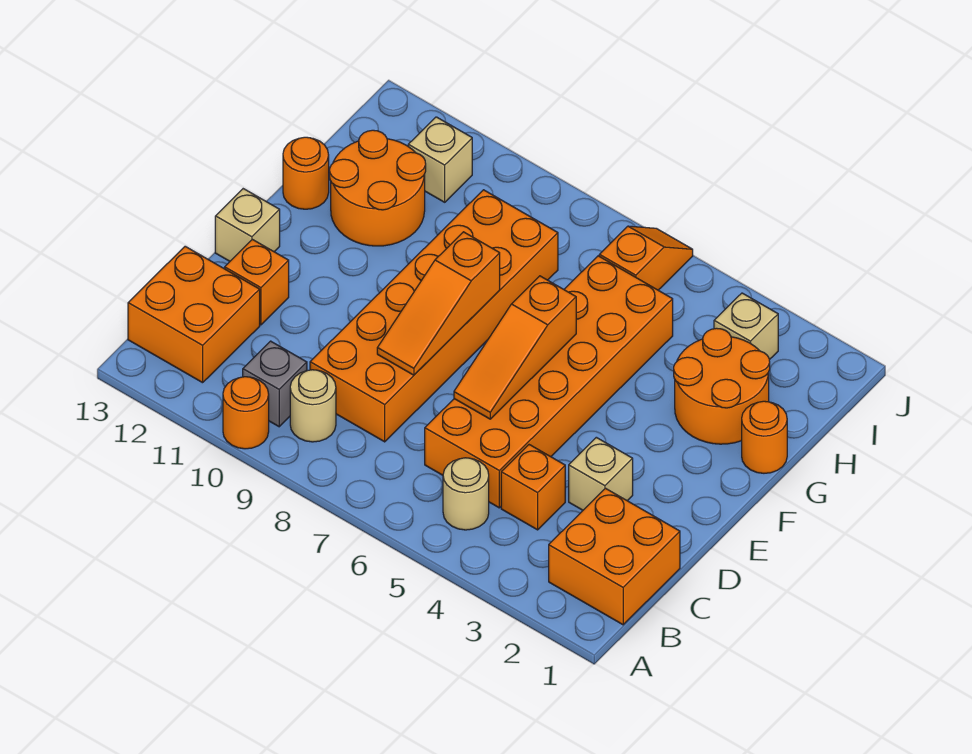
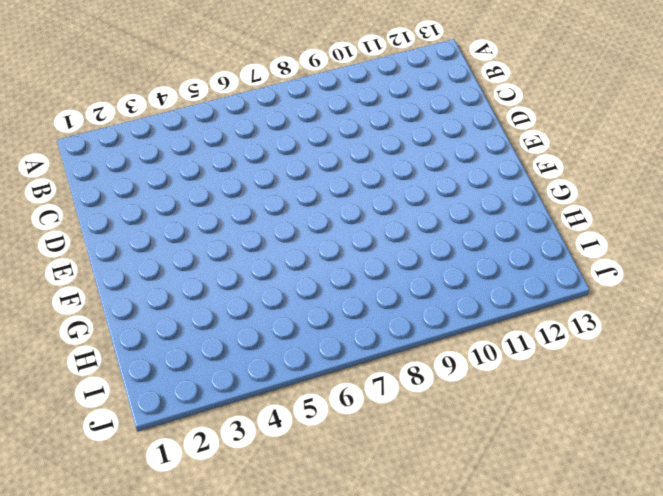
none -> orange round brick A10 level 1
none -> orange brick B1:C2 level 1
none -> tan round brick B5 level 1

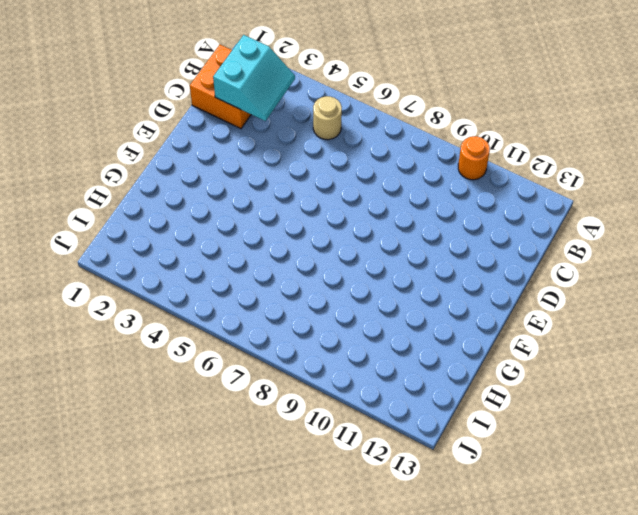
cyan slope B2:C3 level 2 top 2 -> none
none -> tan round brick B9 level 1
none -> grey brick B10 level 1
none -> orange brick B12:C13 level 1

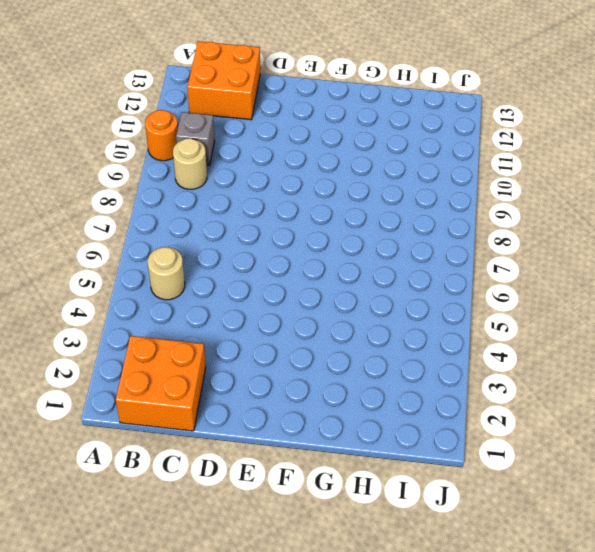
none -> orange brick C4 level 1
none -> orange brick C5:H6 level 1
none -> orange brick C8:H9 level 1

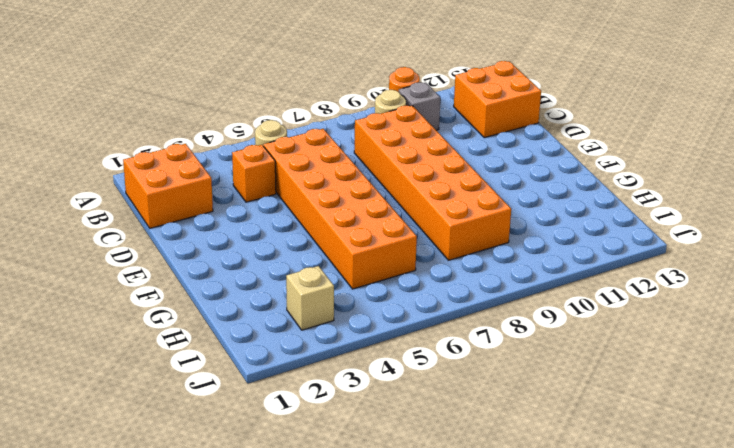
none -> tan brick D3 level 1
none -> orange brick D12 level 1
none -> tan brick E13 level 1

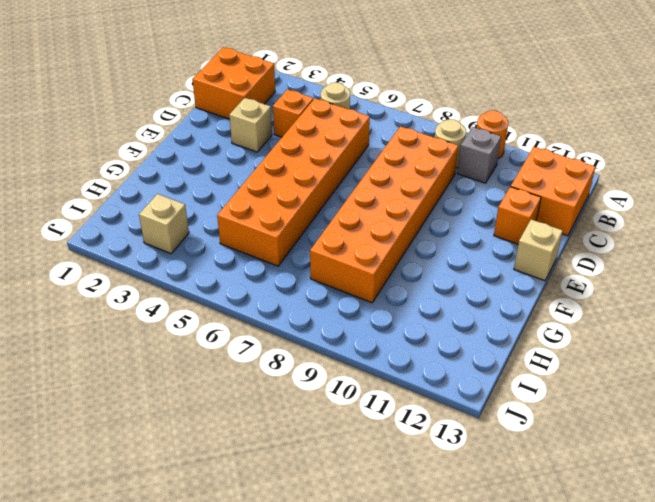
none -> orange round brick G1 level 1
none -> orange round brick G2:H3 level 1
none -> orange round brick G11:H12 level 1

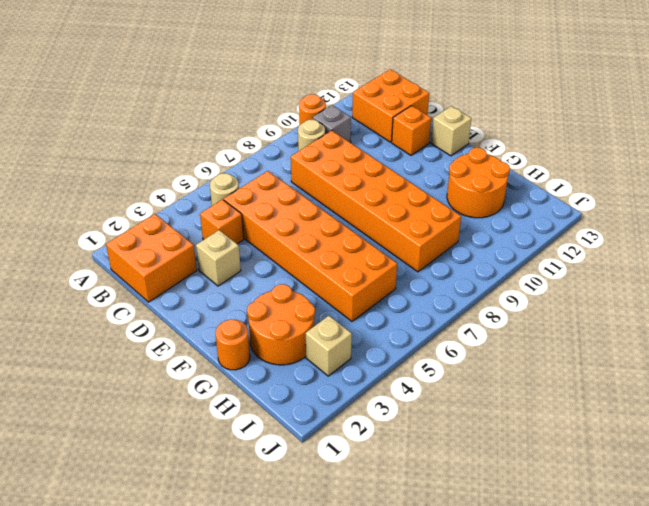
none -> orange round brick G13 level 1
none -> orange slope I6:J6 level 1 top I
none -> tan brick I11 level 1

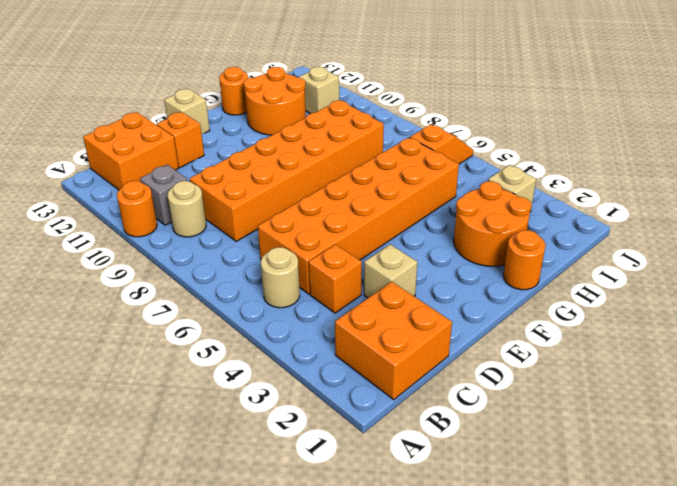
none -> orange slope D6:F6 level 2 top F
none -> orange slope D8:F8 level 2 top F

